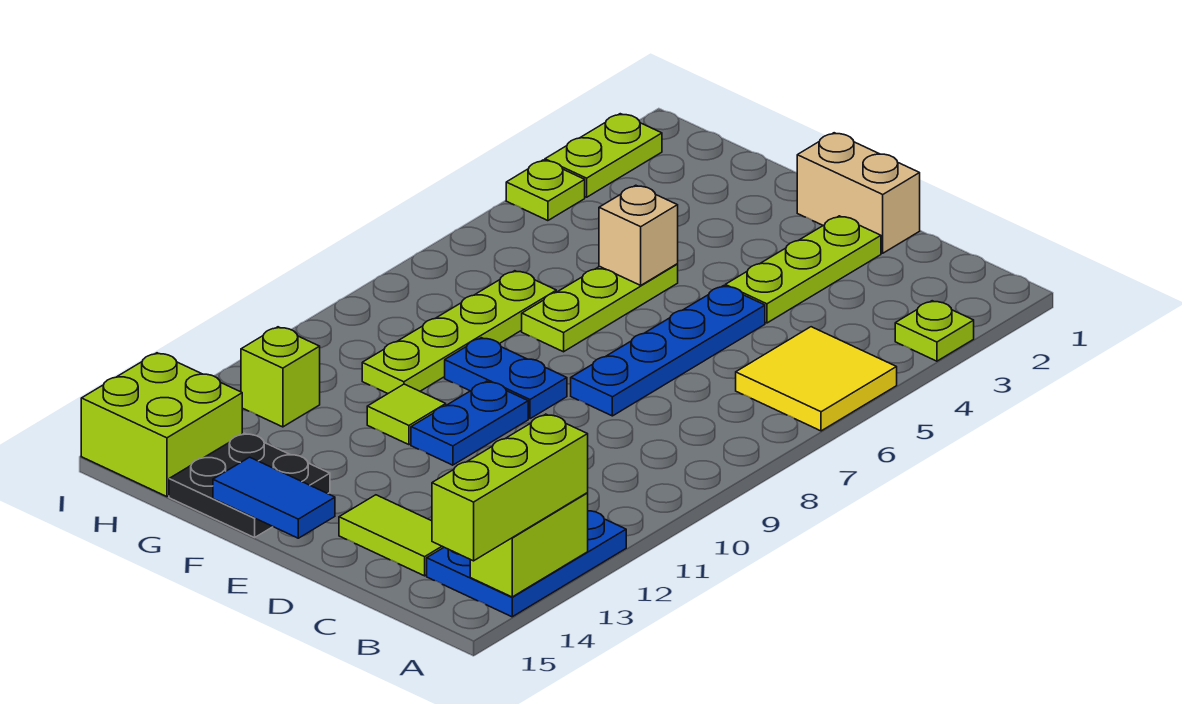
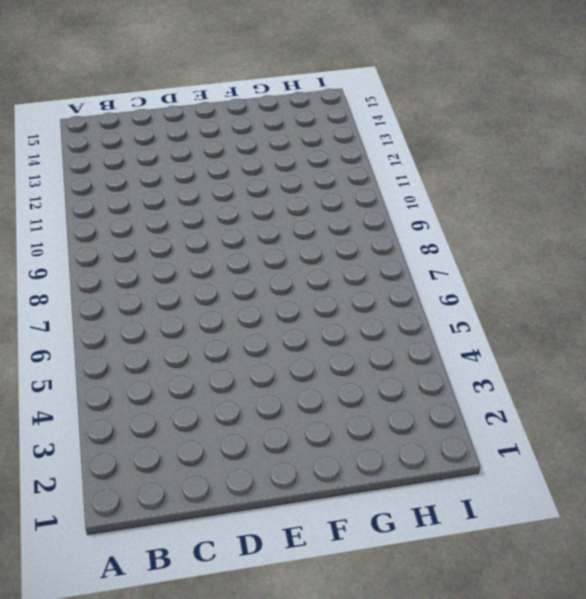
none -> lime plate A3 level 1
none -> yellow tile A5:B6 level 1
none -> blue plate A12:B14 level 1

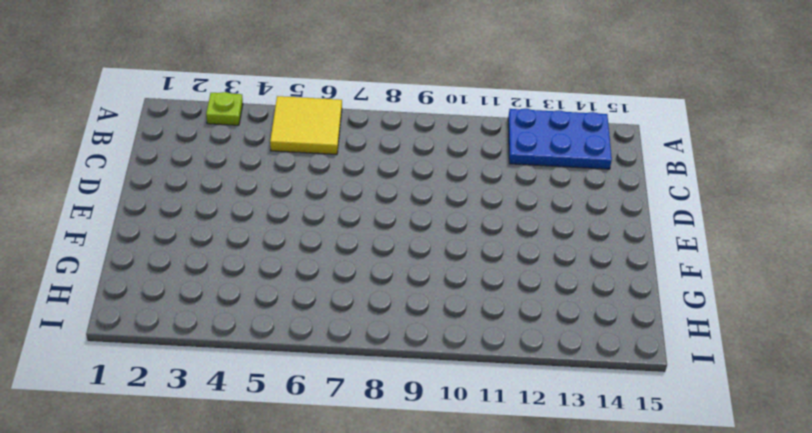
none -> lime tile C14:D14 level 1
none -> tan brick D1:E1 level 1
none -> lime plate D2:D4 level 1

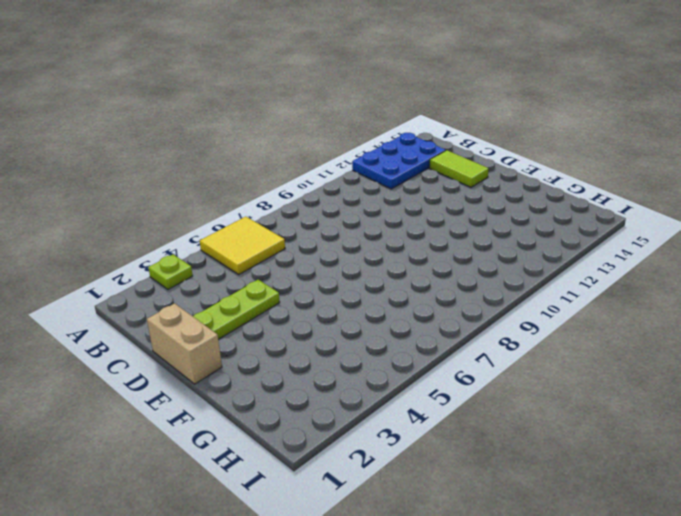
none -> blue plate D5:D8 level 1
none -> blue plate E9:F9 level 1
none -> blue plate E10:E11 level 1

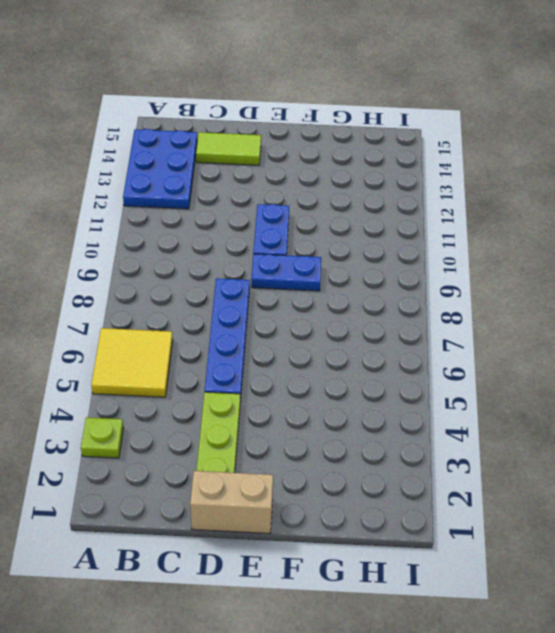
none -> lime plate F5:F7 level 1
none -> lime tile F11 level 1
none -> black plate F14:G15 level 1

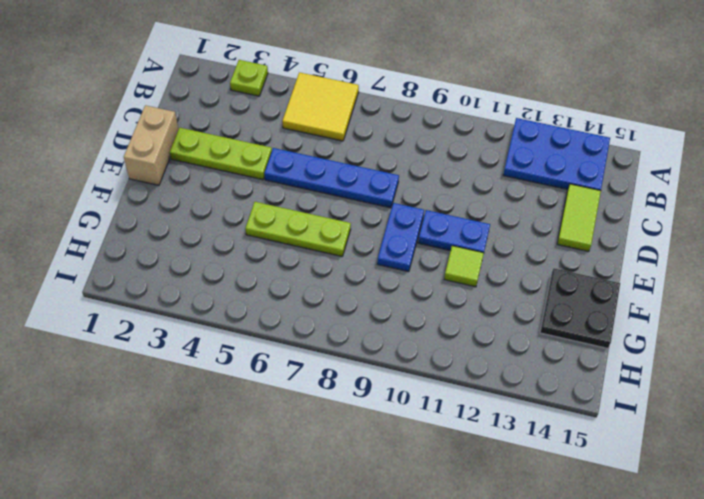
none -> lime plate G7:G10 level 1
none -> lime brick H12 level 1
none -> lime brick H14:I15 level 1

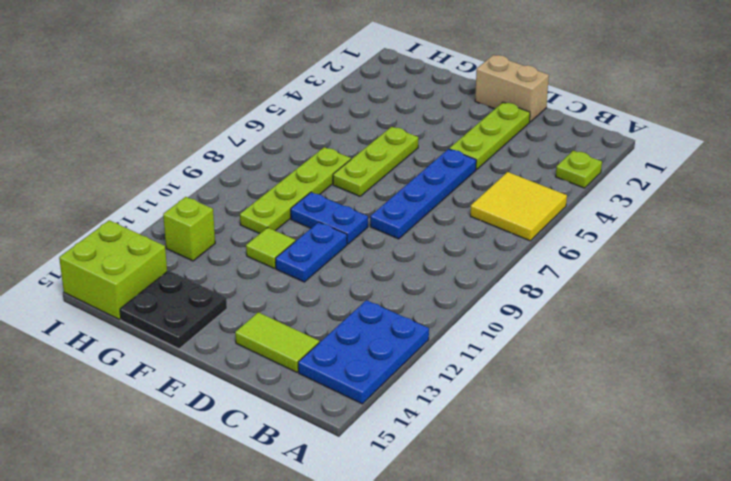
none -> lime plate I2:I3 level 1
none -> lime plate I4 level 1
none -> lime brick A13:A14 level 2

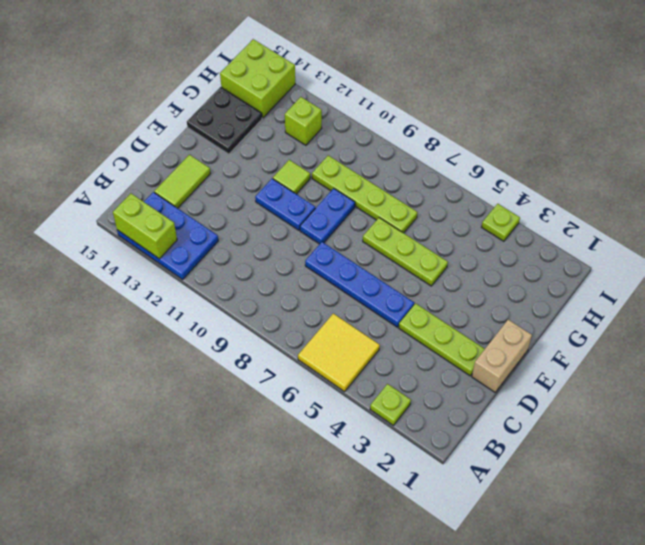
none -> lime plate I2:I3 level 1
none -> blue tile E15:F15 level 2
none -> tan brick F5 level 2

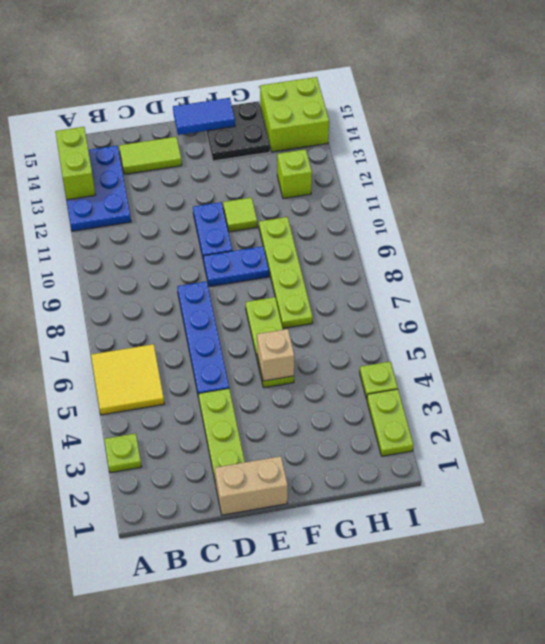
none -> lime brick A13:A15 level 3

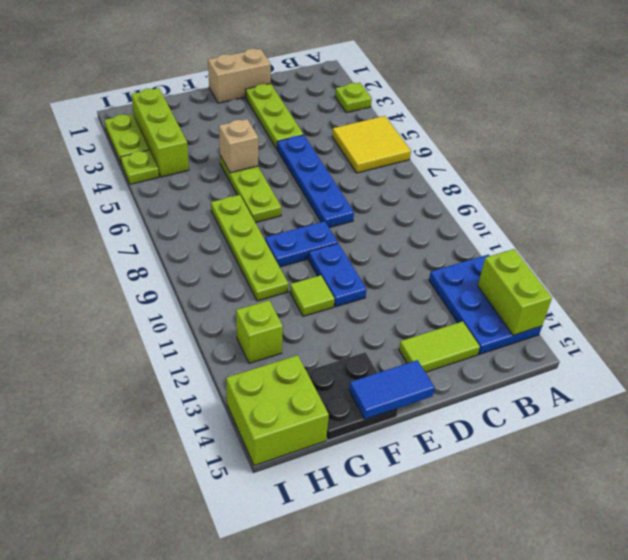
lime brick H2:H4 level 1 -> lime brick A13:A15 level 3

